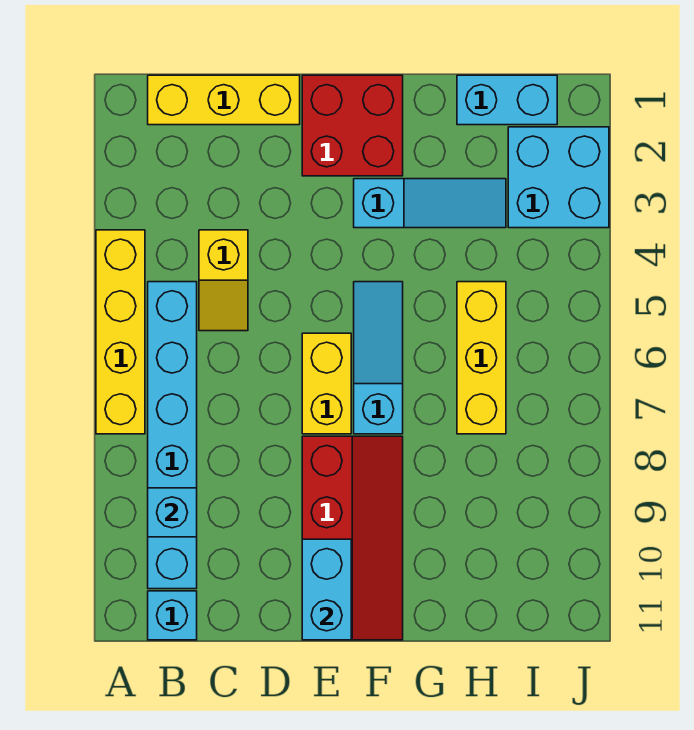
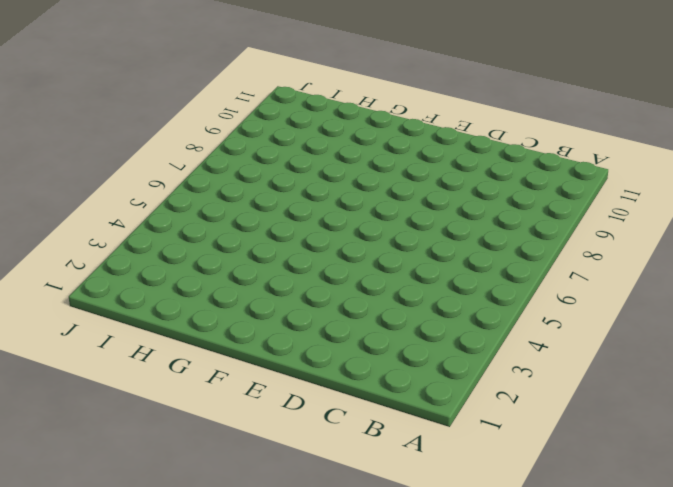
none -> yellow brick A4:A7 level 1
none -> yellow brick B1:D1 level 1
none -> cyan brick B5:B10 level 1

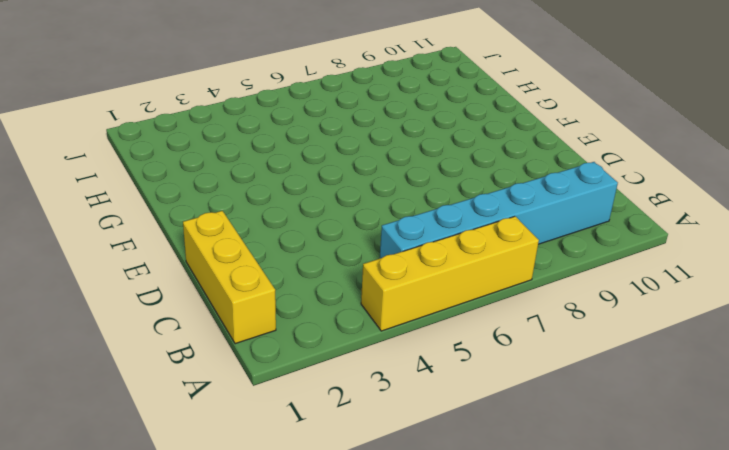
none -> cyan brick B11 level 1
none -> yellow slope C4:C5 level 1 top 4
none -> red brick E1:F2 level 1

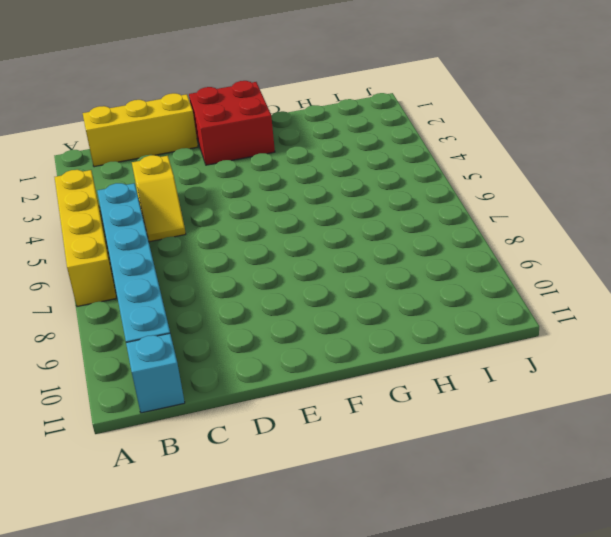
none -> yellow brick E6:E7 level 1
none -> red slope E8:F11 level 1 top E
none -> cyan slope F3:H3 level 1 top F

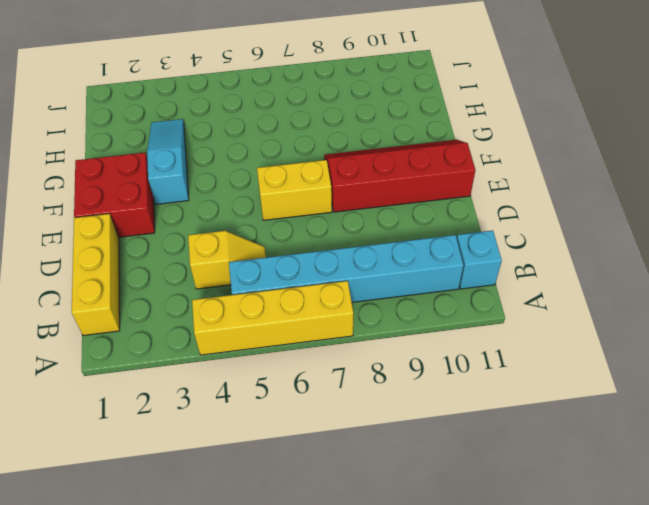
none -> cyan slope F5:F7 level 1 top 7
none -> cyan brick H1:I1 level 1
none -> yellow brick H5:H7 level 1

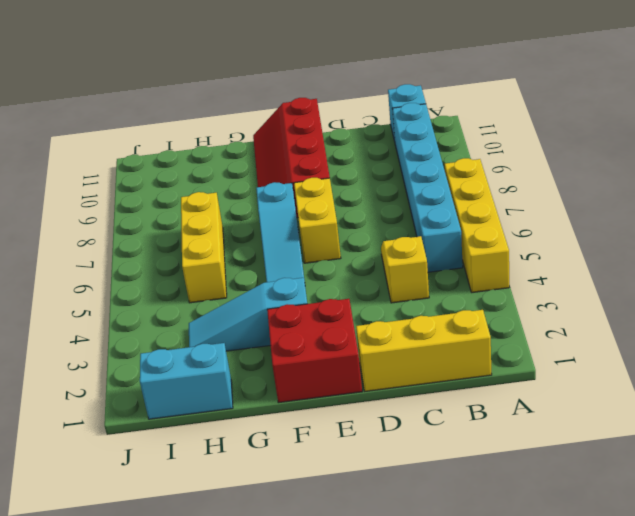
none -> cyan brick I2:J3 level 1
none -> cyan brick B9 level 2
none -> cyan brick E10:E11 level 2

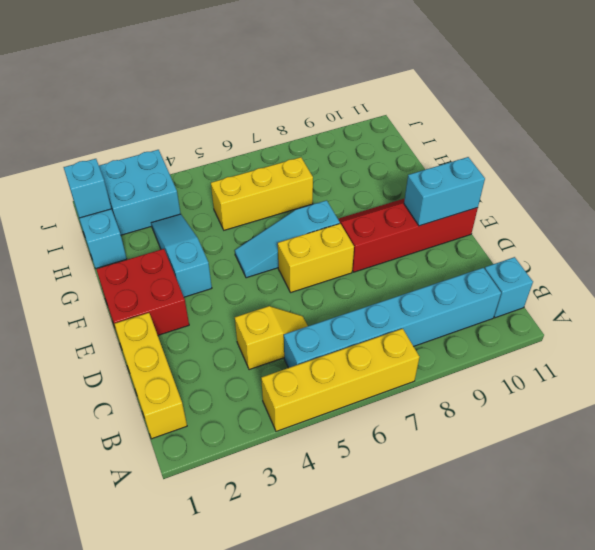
cyan brick I1 level 2 -> cyan brick B9 level 2

